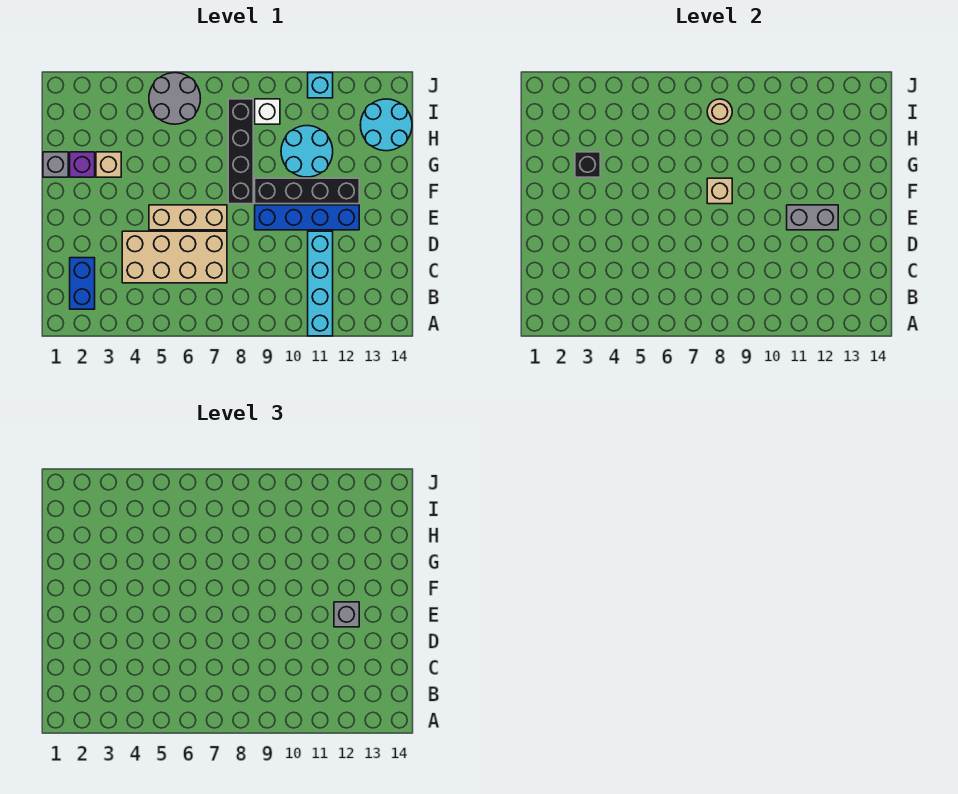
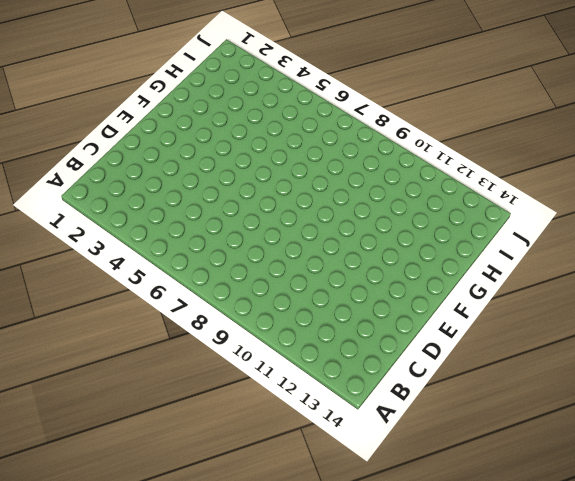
none -> cyan brick A11:D11 level 1
none -> blue brick B2:C2 level 1
none -> tan brick C4:D7 level 1

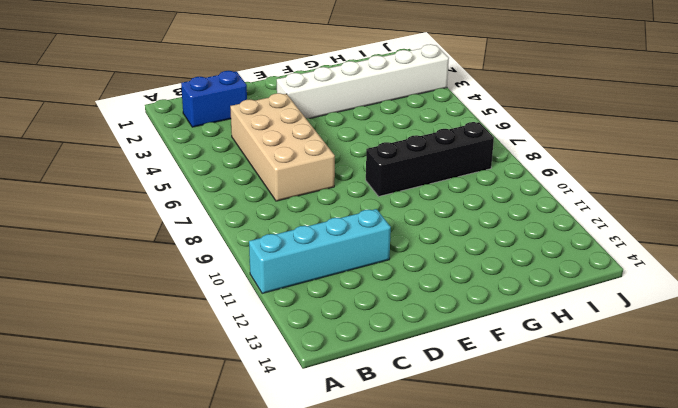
white brick E3:J3 level 1 -> tan brick G3 level 1
none -> tan brick E5:E7 level 1
none -> blue brick E9:E12 level 1
none -> black brick F9:F12 level 1

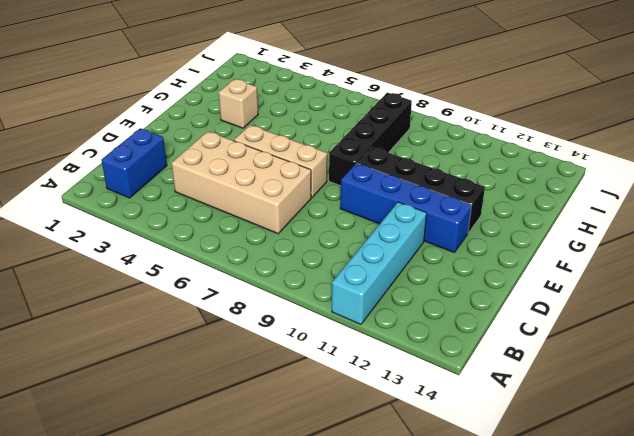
none -> grey brick G1 level 1
none -> purple brick G2 level 1
none -> cyan round brick G10:H11 level 1

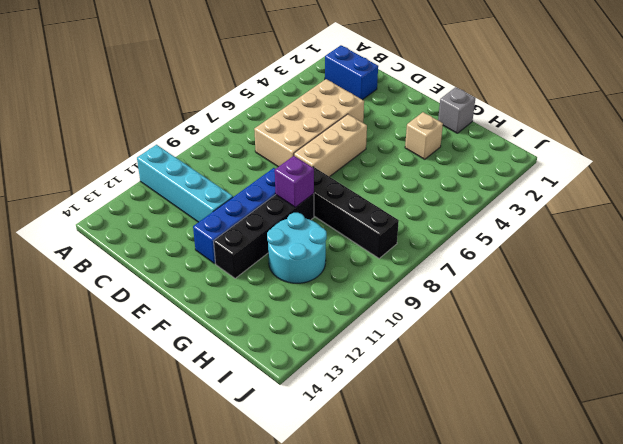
purple brick F9 level 2 -> purple brick G2 level 1
none -> cyan round brick H13:I14 level 1
none -> grey round brick I5:J6 level 1
none -> white brick I9 level 1

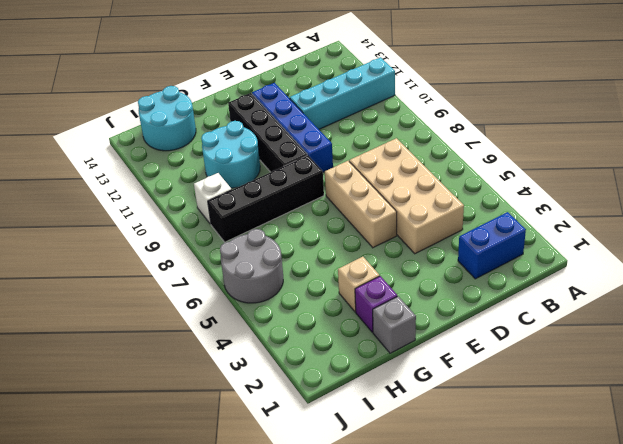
none -> cyan brick J11 level 1
none -> grey brick E11:E12 level 2
none -> tan brick F8 level 2

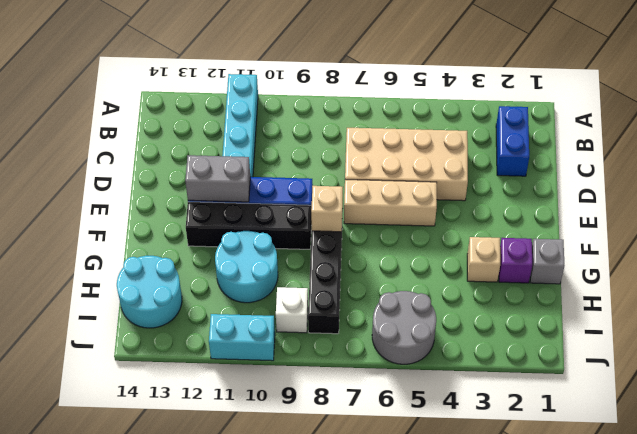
cyan brick J10:J11 level 1 -> cyan brick J11 level 1
none -> black brick G3 level 2
none -> tan round brick I8 level 2
none -> grey brick E12 level 3

